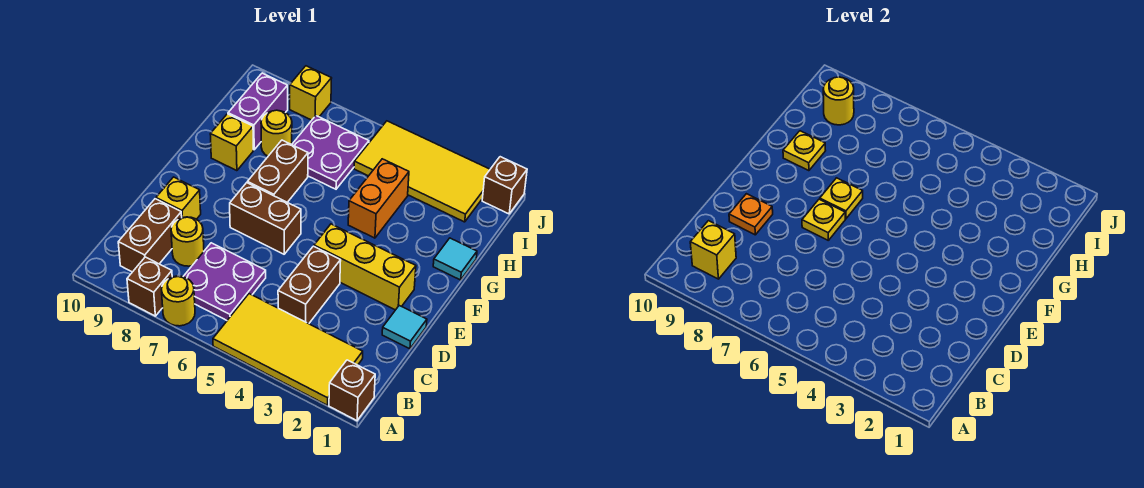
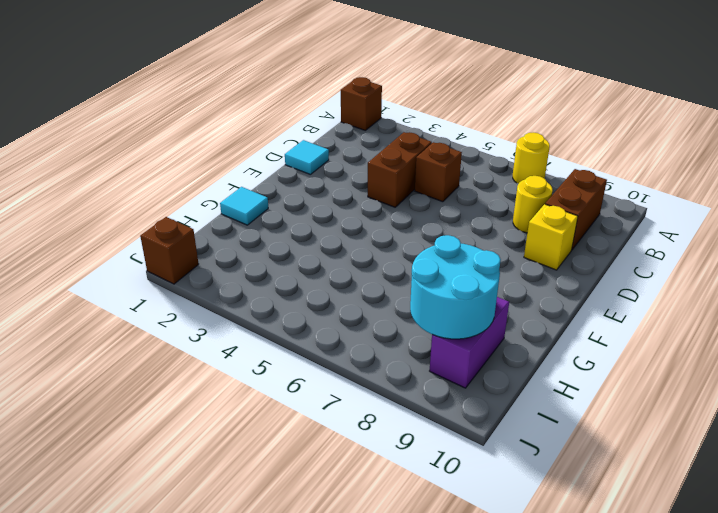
brown brick C5 level 1 -> brown brick A8 level 1
cyan round brick H8:I9 level 2 -> yellow round brick I9 level 2
none -> yellow tile A2:B5 level 1
none -> purple plate B6:C7 level 1
none -> yellow brick E2:E4 level 1

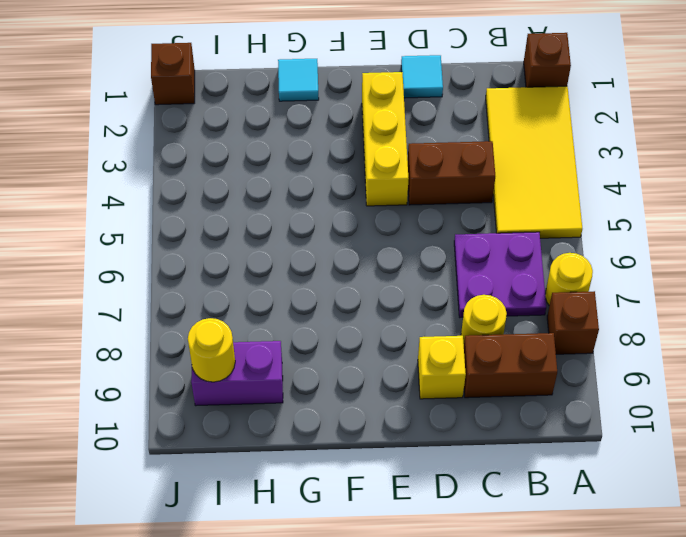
none -> brown brick E6:E7 level 1
none -> brown brick F7:G7 level 1
none -> orange brick G4:H4 level 1

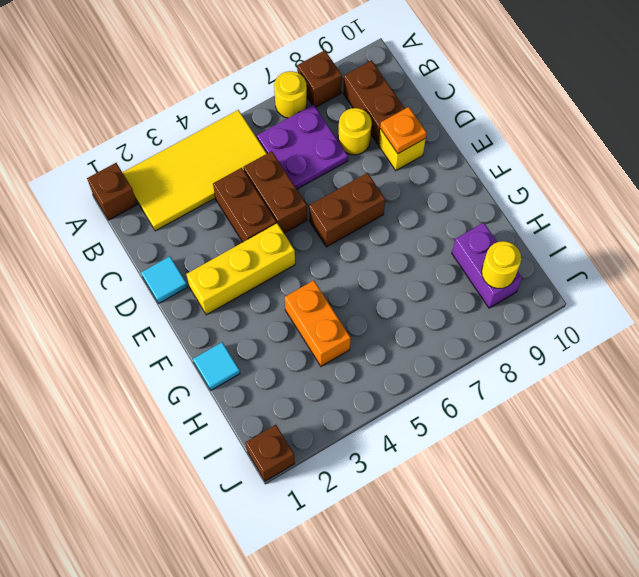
brown brick C5:D5 level 1 -> brown brick F7:G7 level 1
none -> yellow brick G9 level 1
none -> purple plate H6:I7 level 1
none -> yellow round brick H8 level 1

